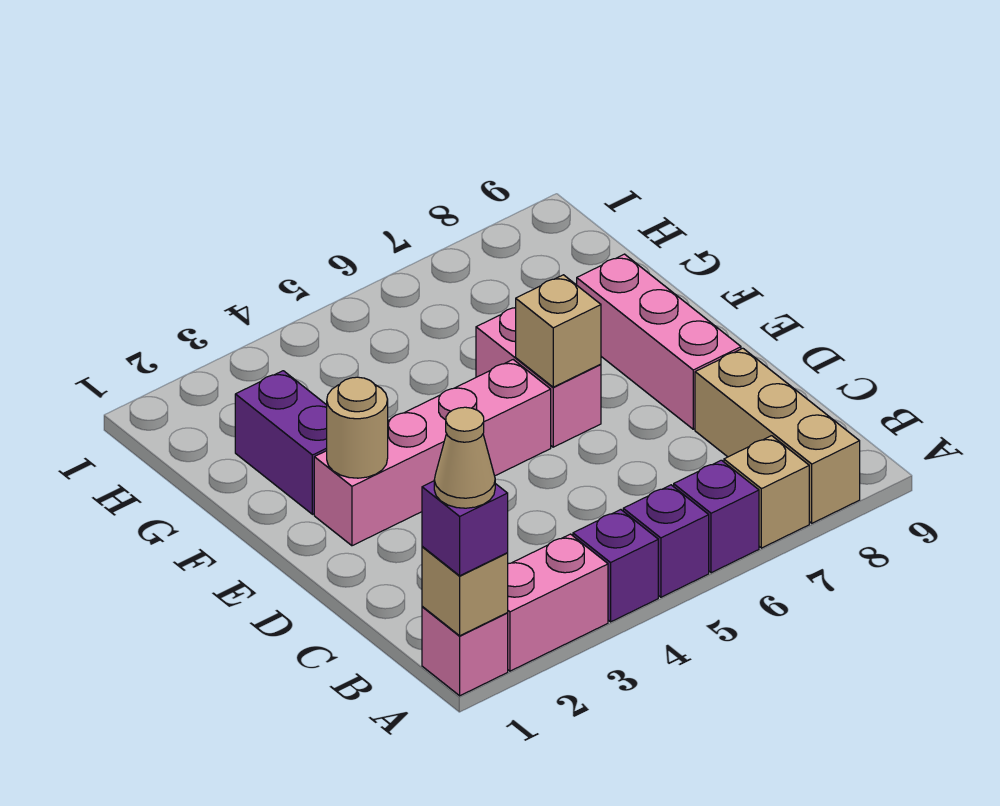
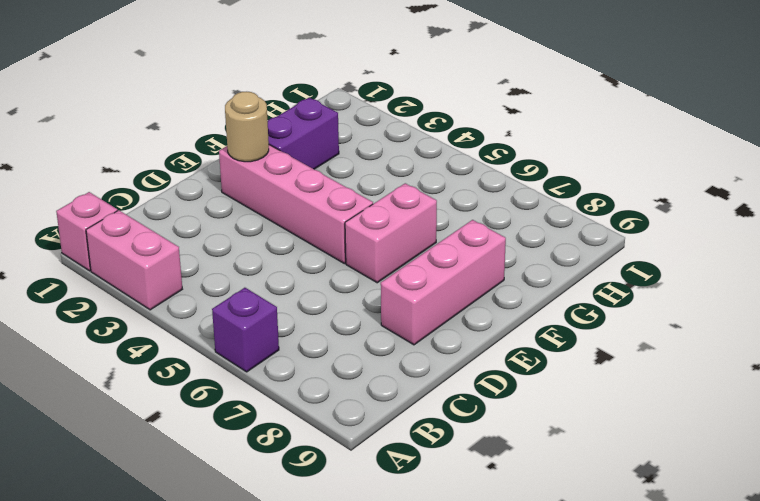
none -> purple brick A4 level 1
none -> purple brick A5 level 1
none -> tan brick A7 level 1

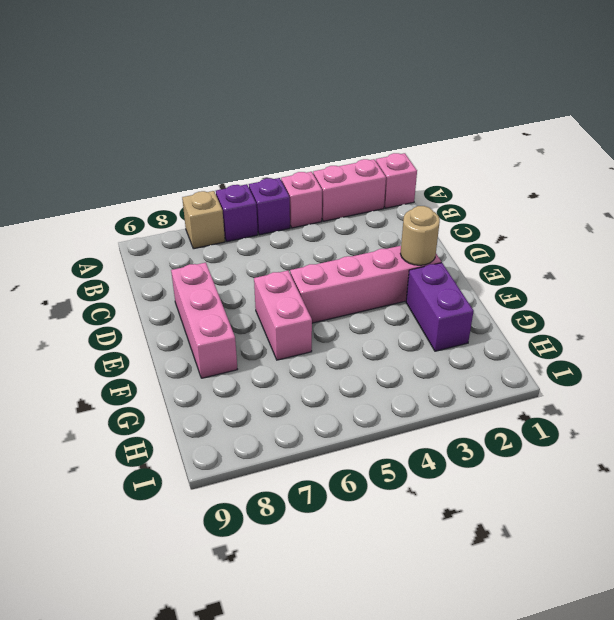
pink brick A4 level 1 -> purple brick A4 level 1
none -> tan brick A8:C8 level 1
none -> tan brick A1 level 2
none -> tan brick E6 level 2

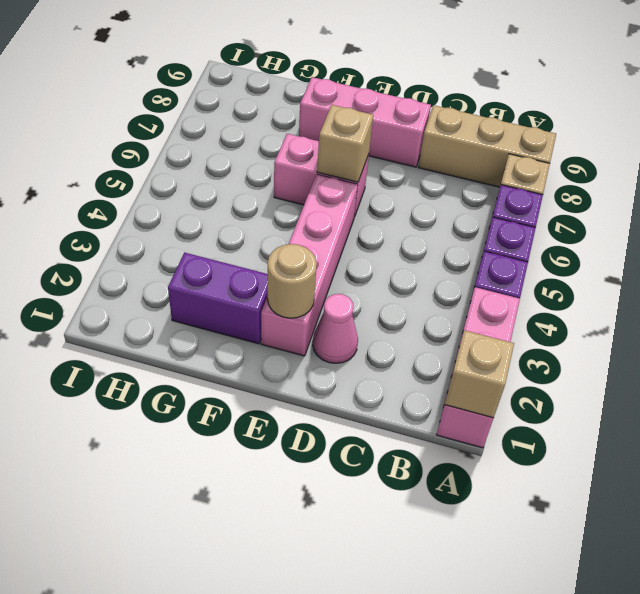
pink cone D2 level 1 -> none
none -> purple brick A1 level 3
none -> tan cone A1 level 4

